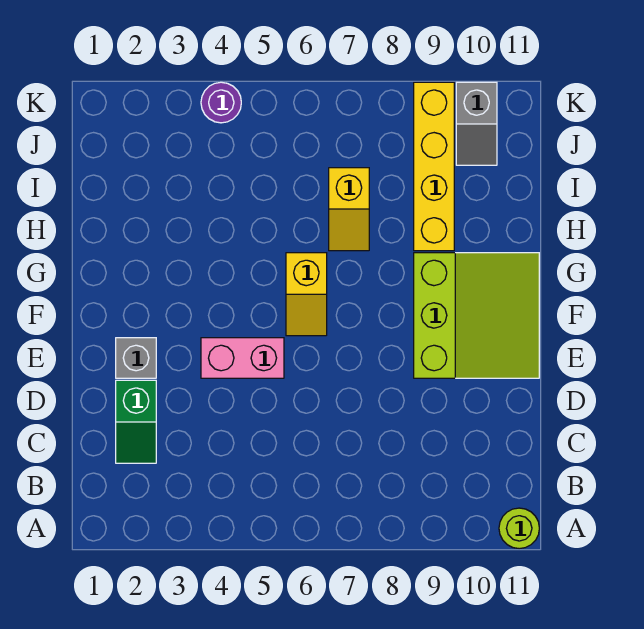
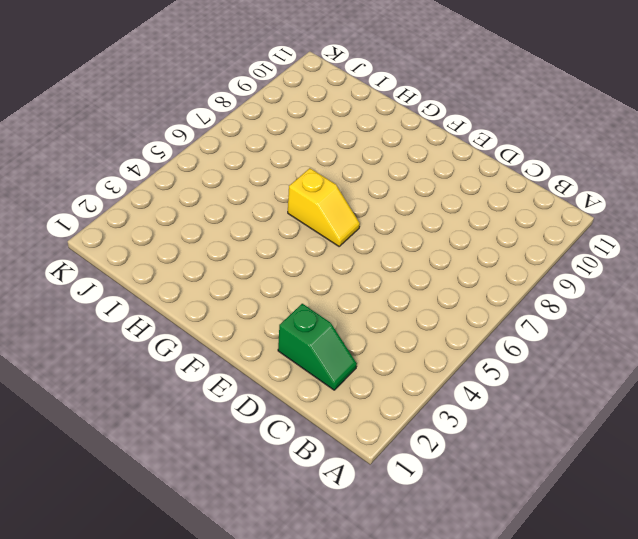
none -> lime round brick A11 level 1
none -> grey brick E2 level 1

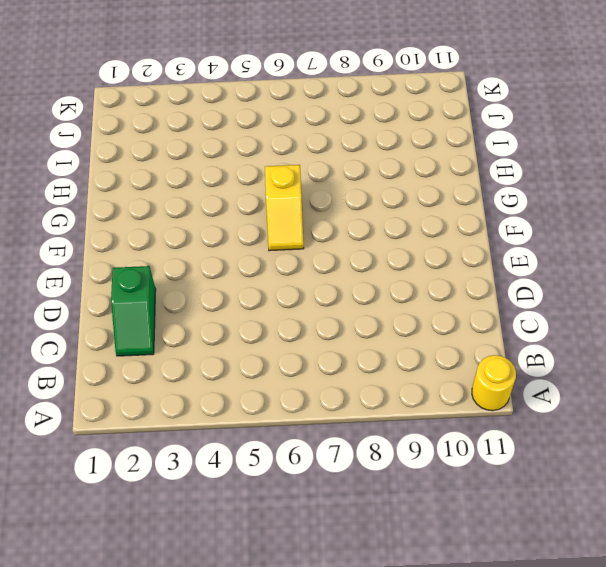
yellow round brick A11 level 1 -> lime round brick A11 level 1
none -> grey brick E2 level 1
none -> pink brick E4:E5 level 1

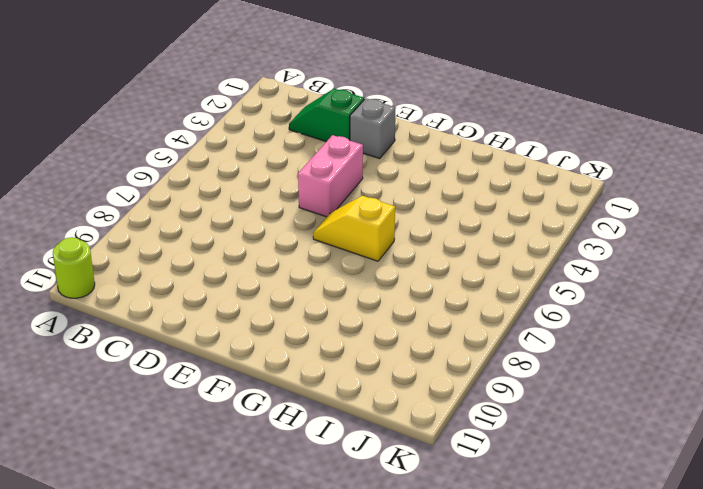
none -> lime slope E9:G11 level 1 top 9
none -> yellow slope H7:I7 level 1 top I

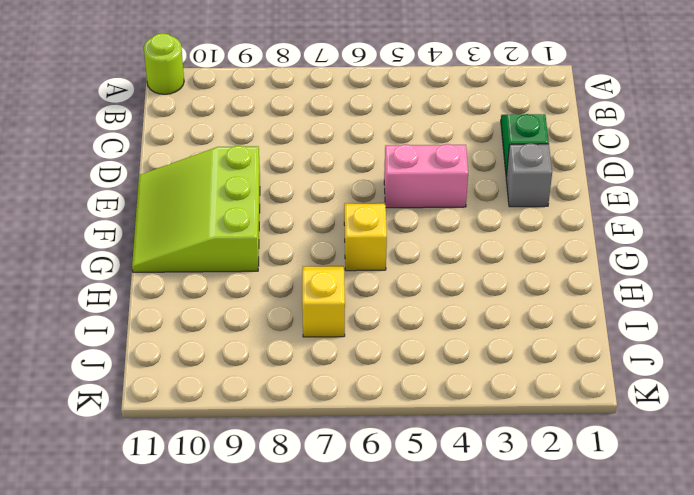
none -> yellow brick H9:K9 level 1
none -> grey slope J10:K10 level 1 top K

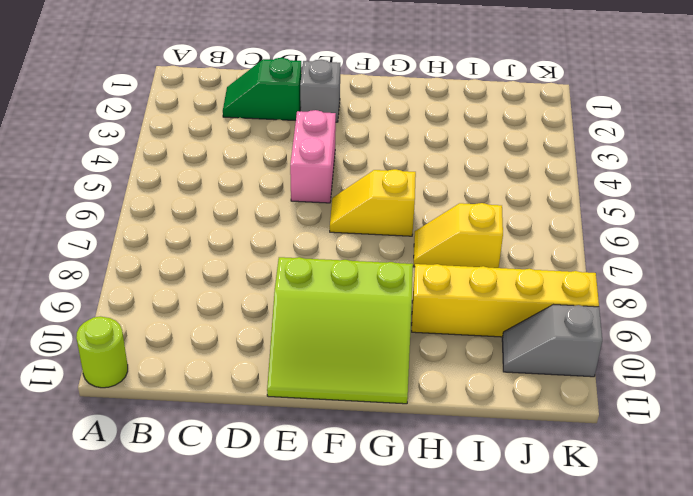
none -> purple round brick K4 level 1

